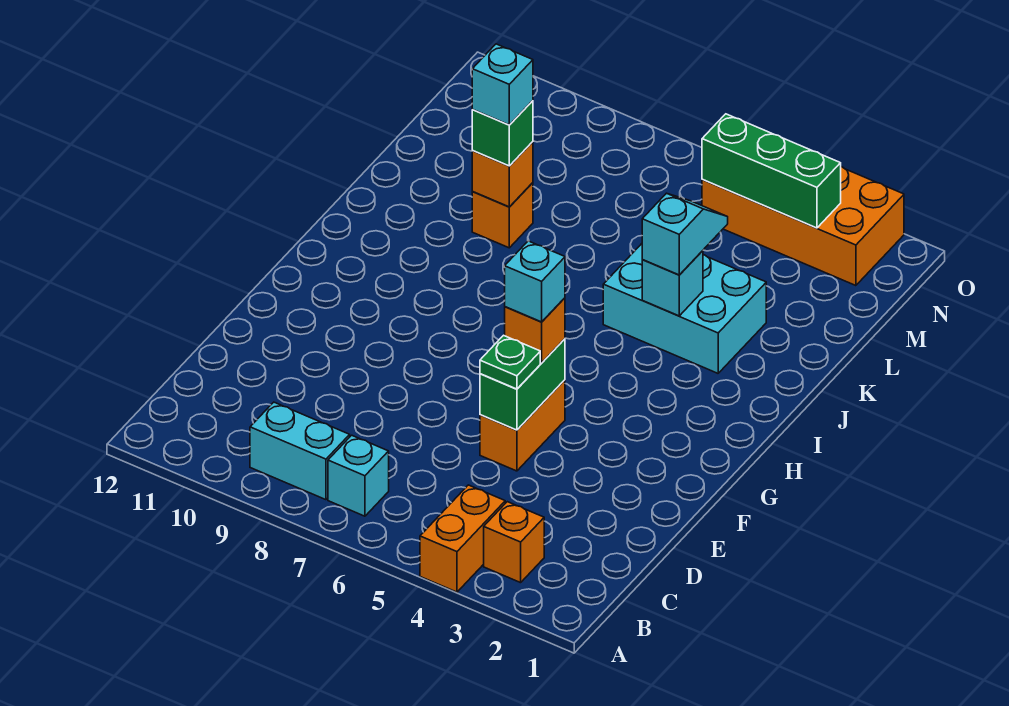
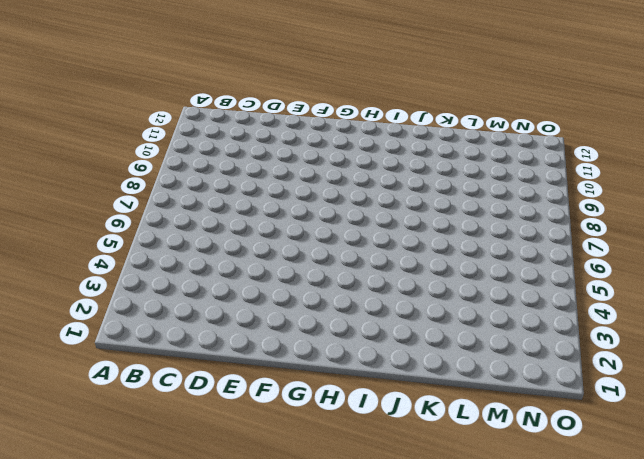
none -> orange brick A4:B4 level 1
none -> orange brick B3 level 1
none -> cyan brick B7 level 1

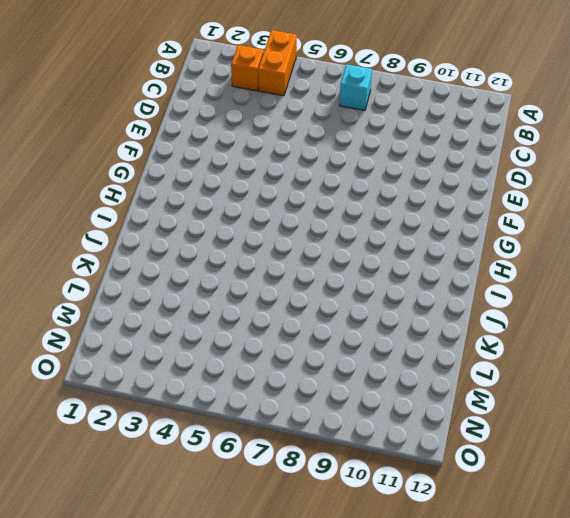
none -> cyan brick B8:B9 level 1
none -> orange brick E5:F5 level 1
none -> cyan brick J3:K5 level 1

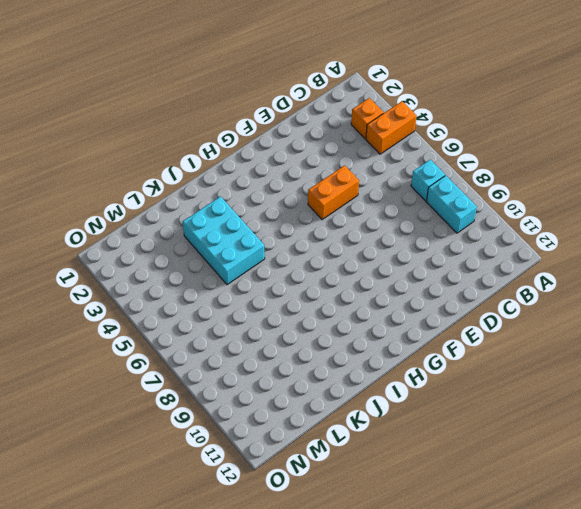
none -> orange brick K9 level 1
none -> orange brick N2:O5 level 1
none -> green brick E5:F5 level 2

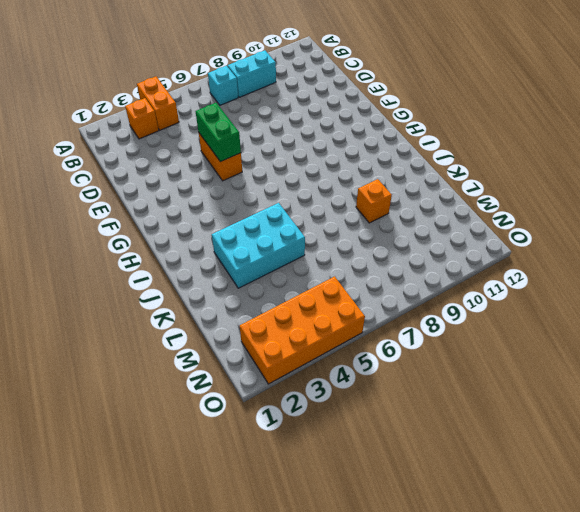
none -> cyan brick J4 level 2
none -> orange brick K9 level 2
none -> green brick N3:N5 level 2

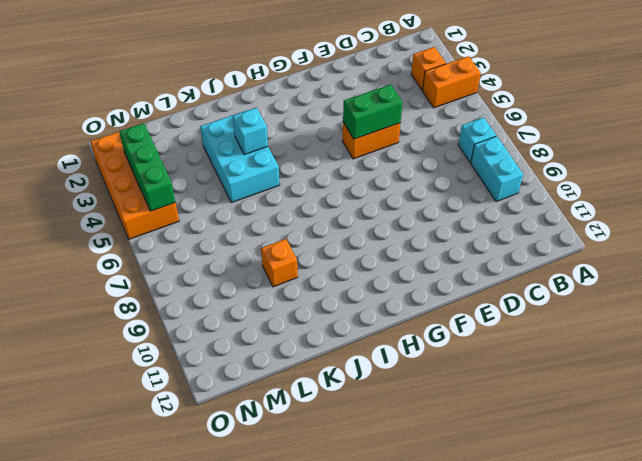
none -> orange brick K9 level 2
none -> green plate E5 level 3
none -> orange brick F5 level 3

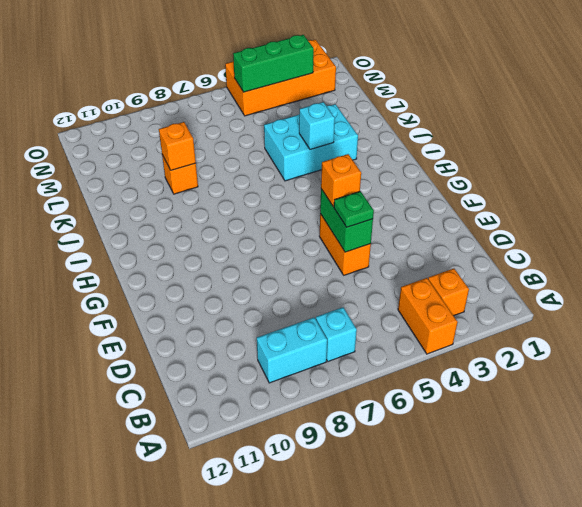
none -> cyan slope J4:K4 level 3 top J
none -> green brick K9 level 3
none -> cyan brick F5 level 4

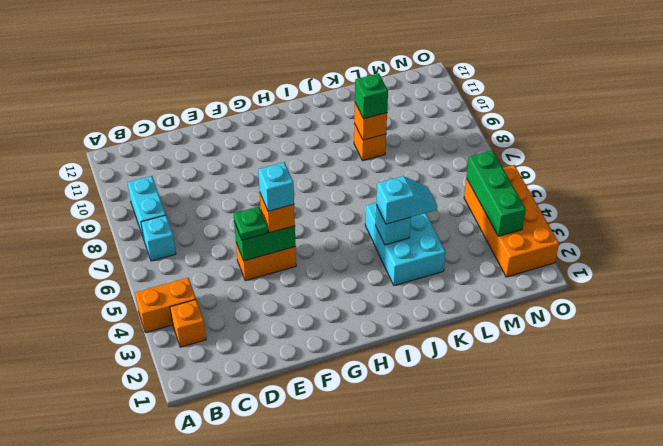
none -> cyan brick K9 level 4

